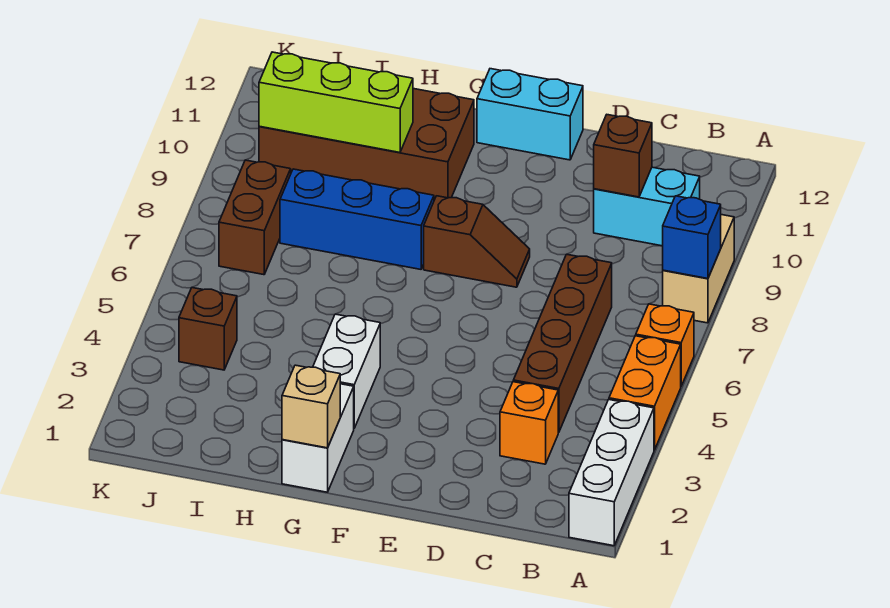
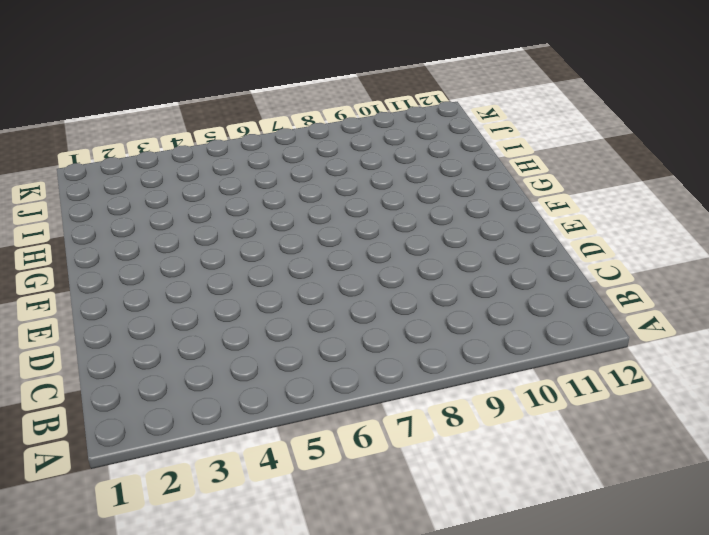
none -> white brick A1:A3 level 1
none -> orange brick A4:A5 level 1
none -> orange brick A6 level 1

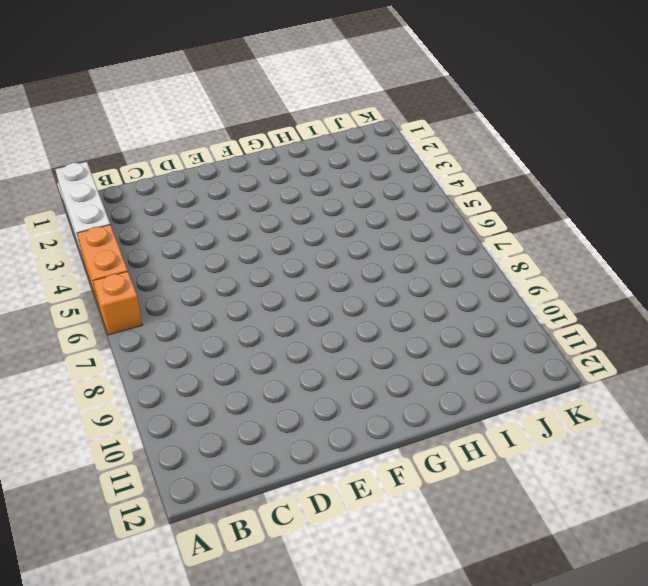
none -> tan brick A8:A9 level 1
none -> cyan brick B10:C10 level 1
none -> orange brick C3 level 1

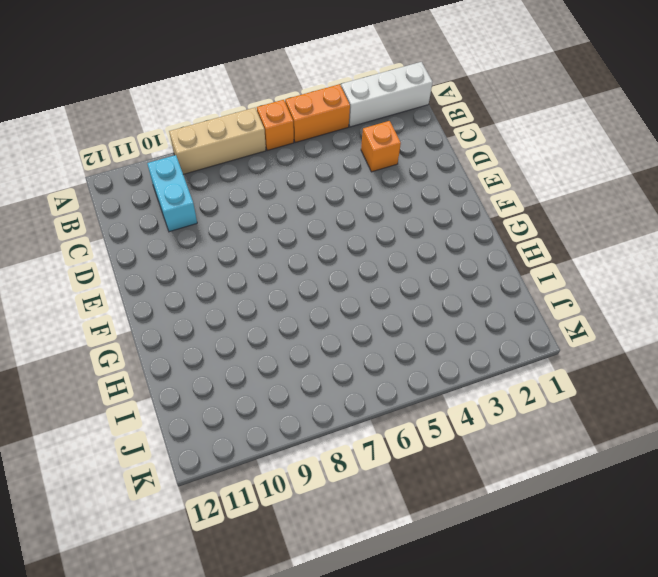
tan brick A7:A9 level 1 -> tan brick A8:A9 level 1
none -> brown brick C4:C7 level 1
none -> brown slope E8:F8 level 1 top F
none -> cyan brick E12:F12 level 1

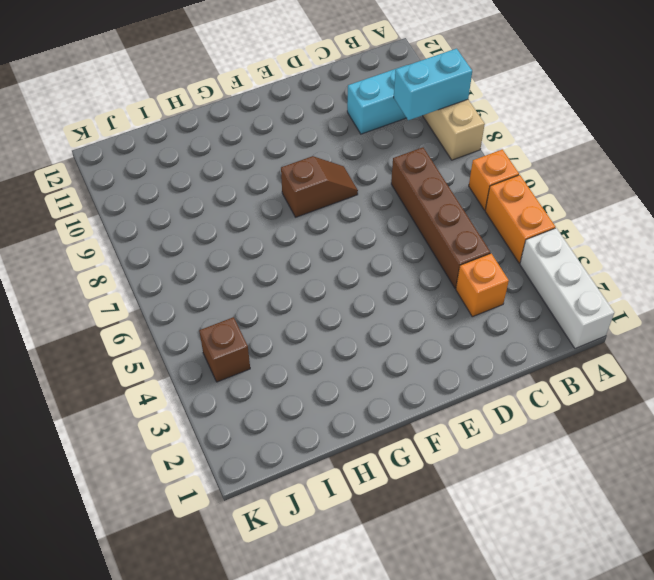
cyan brick A9:B9 level 2 -> cyan brick E12:F12 level 1
none -> white brick G1:G2 level 1
none -> white brick G3:G4 level 1
none -> blue brick G8:I8 level 1

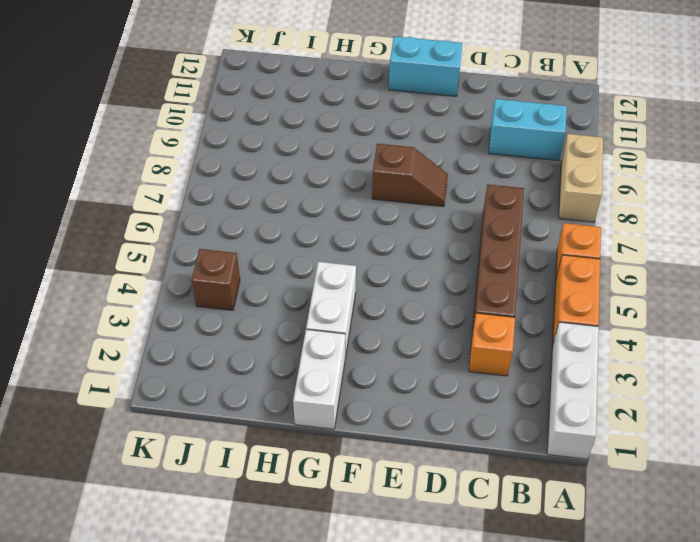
none -> blue brick G8:I8 level 1
none -> brown brick G10:J11 level 1
none -> brown brick J7:J8 level 1

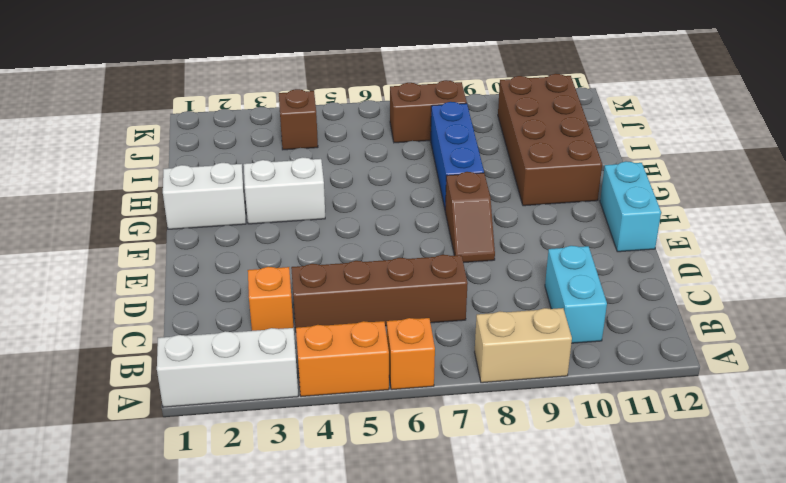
none -> blue brick A8 level 2
none -> brown brick C10 level 2
none -> tan brick G1 level 2

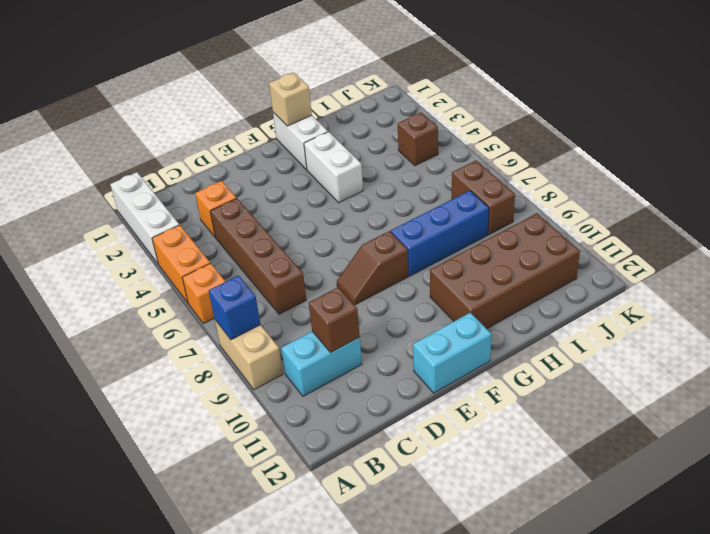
none -> lime brick H10:J10 level 2

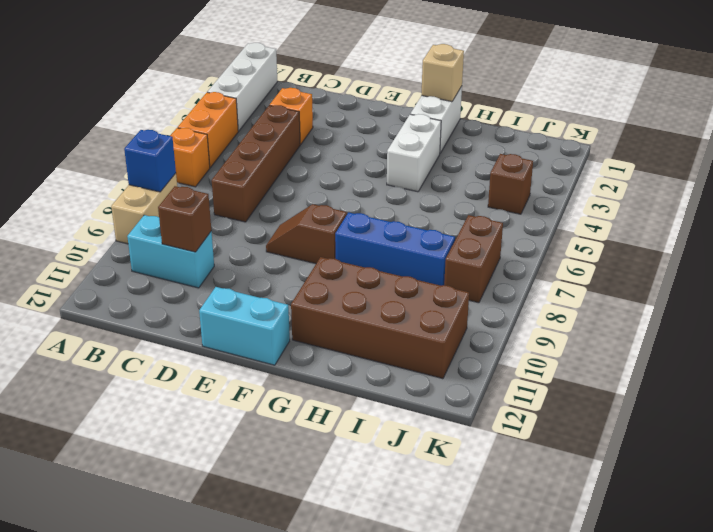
none -> lime brick H10:J10 level 2

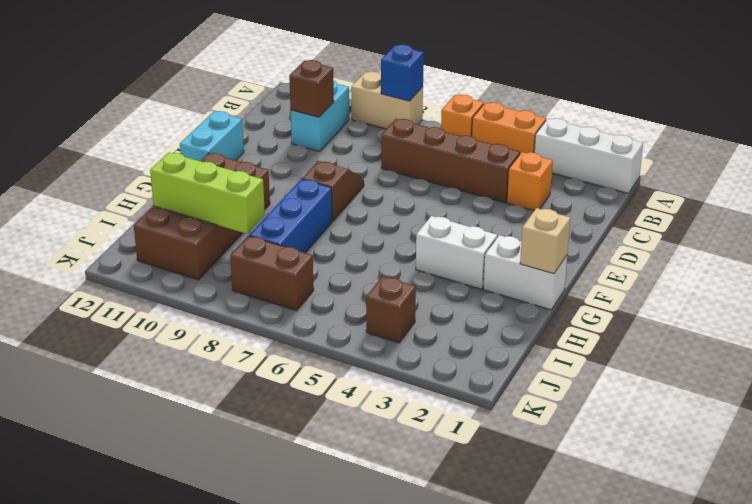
lime brick I9:I11 level 2 -> lime brick H10:J10 level 2

